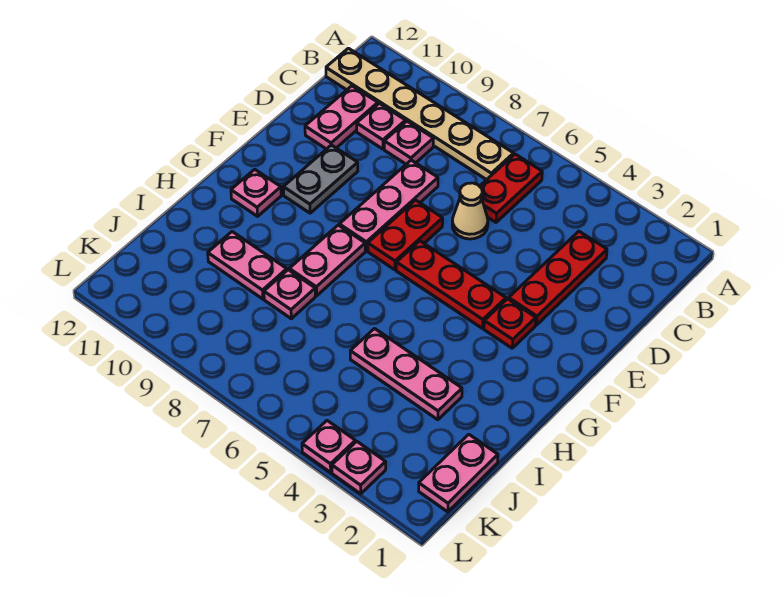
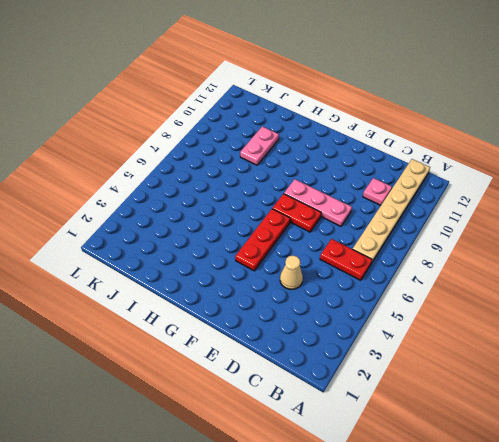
tan cone D4 level 1 -> tan cone D6 level 1
none -> red plate C3:E3 level 1
none -> pink plate C9 level 1
none -> pink plate C11:D11 level 1

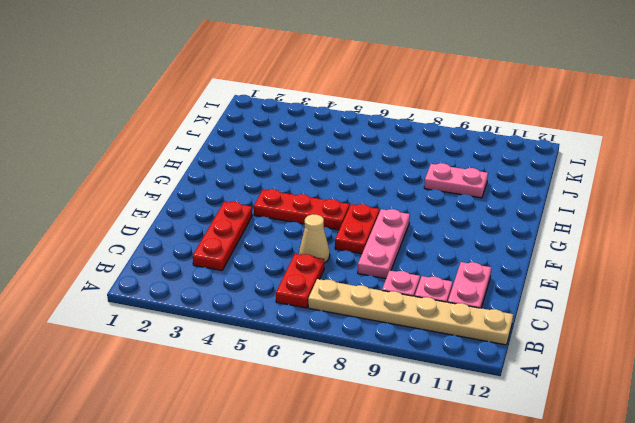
none -> grey plate E10:F10 level 1
none -> red plate F3 level 1
none -> pink plate G8:H8 level 1

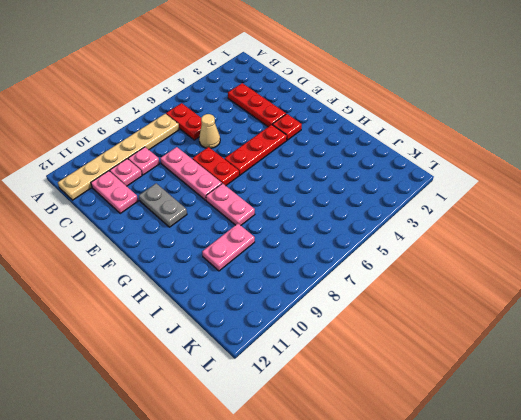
none -> pink plate G11 level 1
none -> pink plate I3:I5 level 1
none -> pink plate I8 level 1

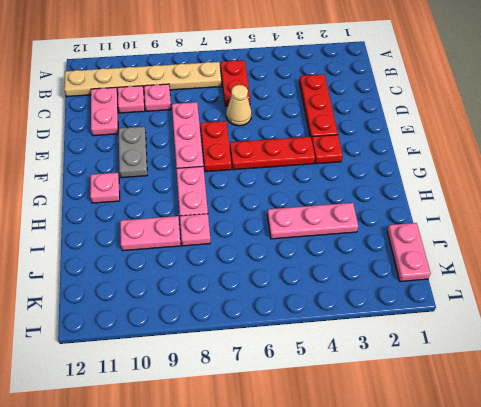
none -> pink plate L3 level 1
none -> pink plate L4 level 1

